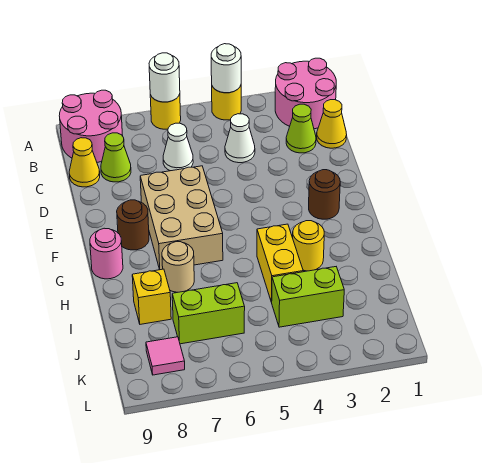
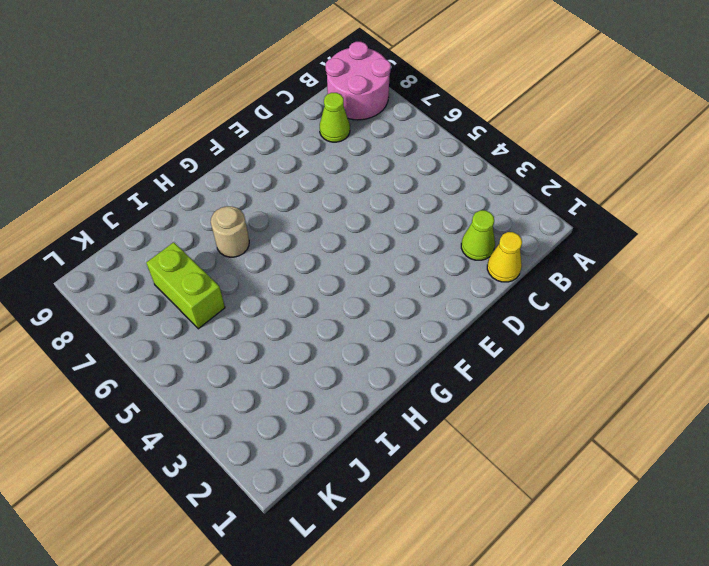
none -> pink round brick A1:B2 level 1
none -> yellow round brick A4 level 1
none -> yellow round brick A6 level 1

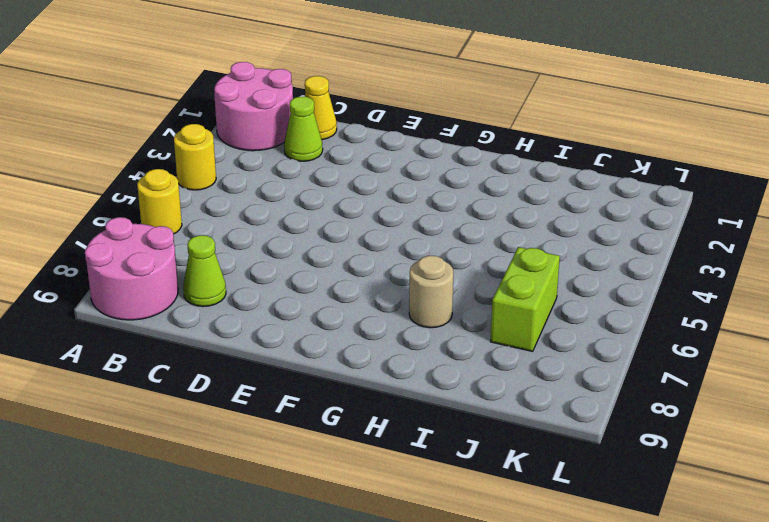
none -> white cone C4 level 1
none -> white cone C6 level 1
none -> yellow cone C9 level 1

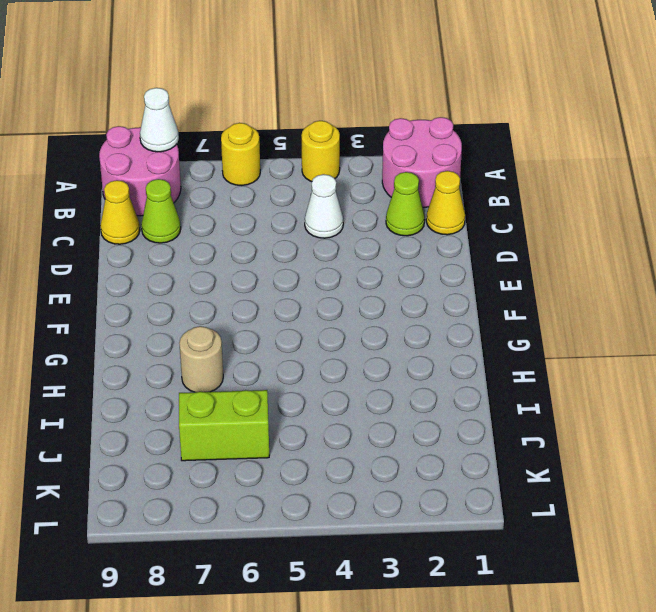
white cone A8 level 2 -> white cone C6 level 1
none -> tan brick E6:G7 level 1
none -> brown round brick F2 level 1
none -> brown round brick F8 level 1

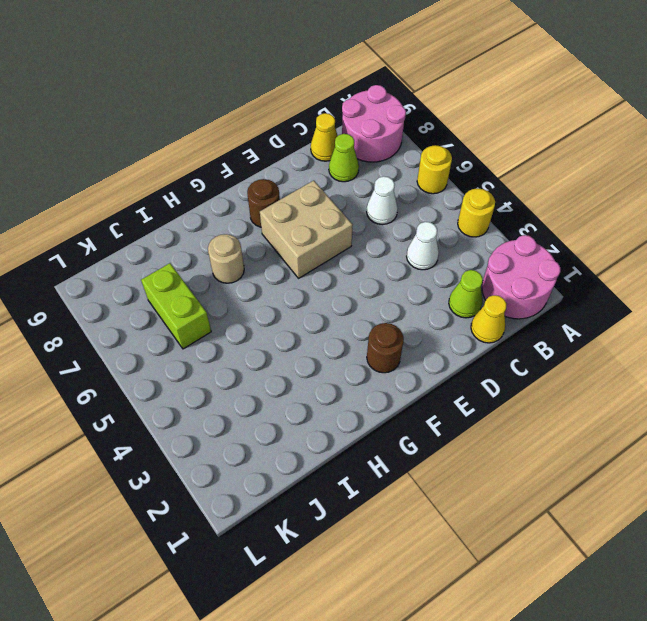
tan brick E6:F7 level 1 -> tan brick E6:G7 level 1
none -> pink round brick G9 level 1
none -> yellow round brick H3 level 1
none -> yellow brick H4:I4 level 1

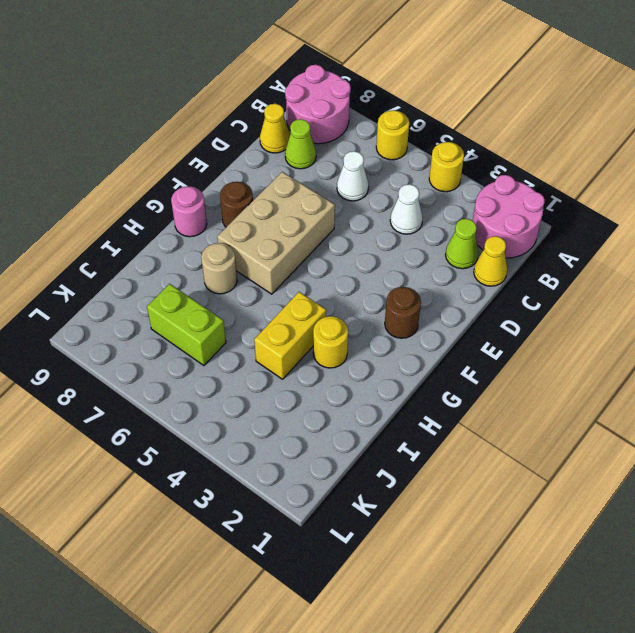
none -> yellow brick I8 level 1
none -> lime brick J3:J4 level 1
none -> pink tile K8 level 1

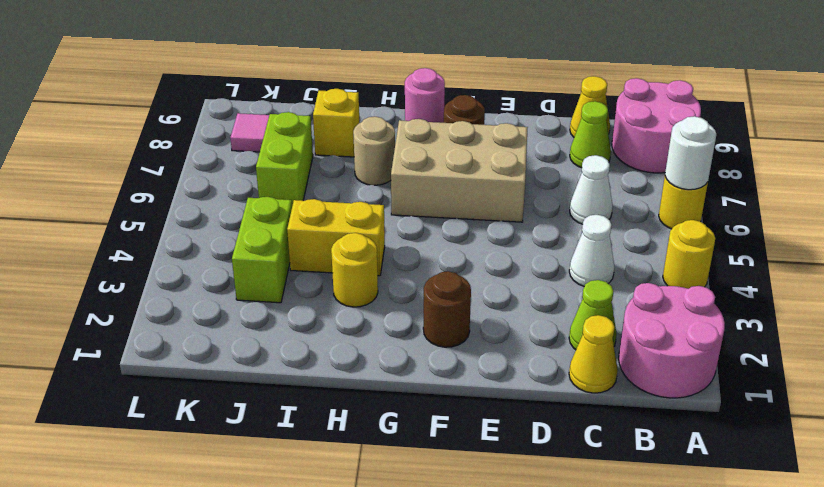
none -> white round brick A4 level 2

